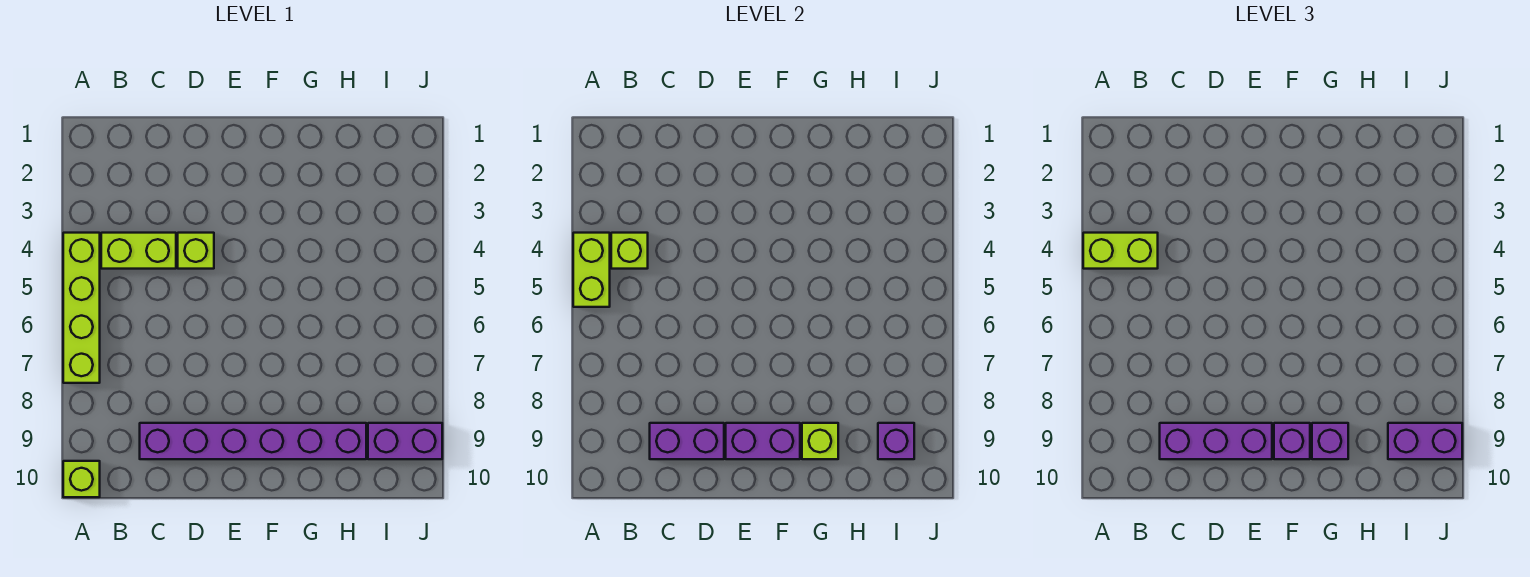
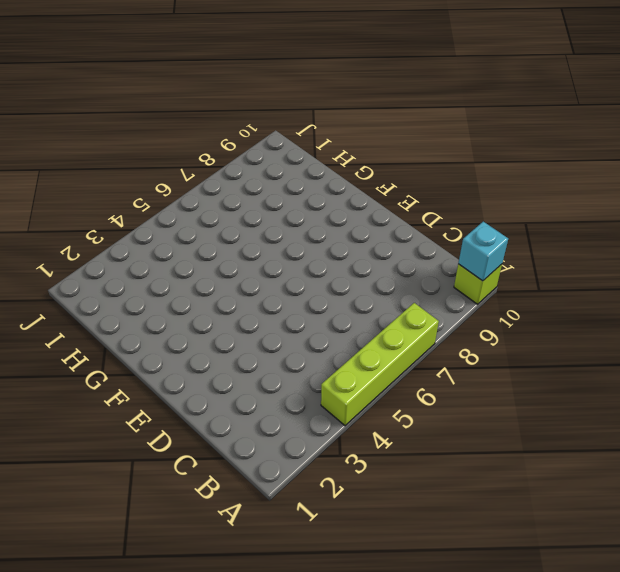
cyan brick A10 level 2 -> none
none -> lime brick B4:C4 level 1
none -> purple brick C9:H9 level 1
none -> lime brick D4 level 1

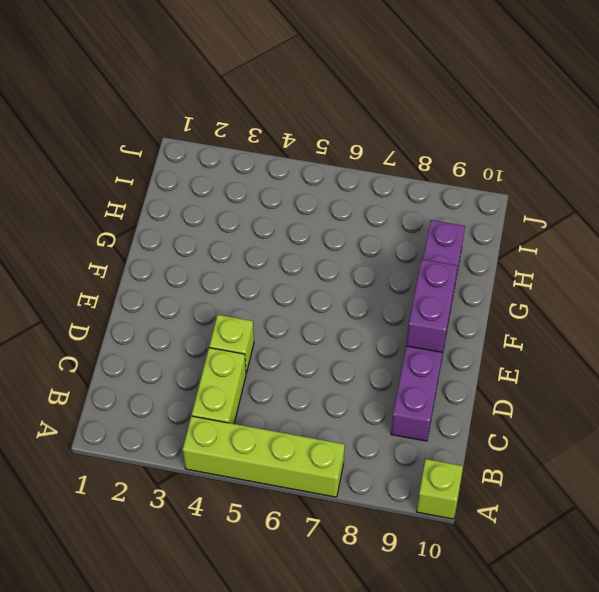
none -> purple brick I9:J9 level 1
none -> lime brick A4:A5 level 2
none -> lime brick B4 level 2

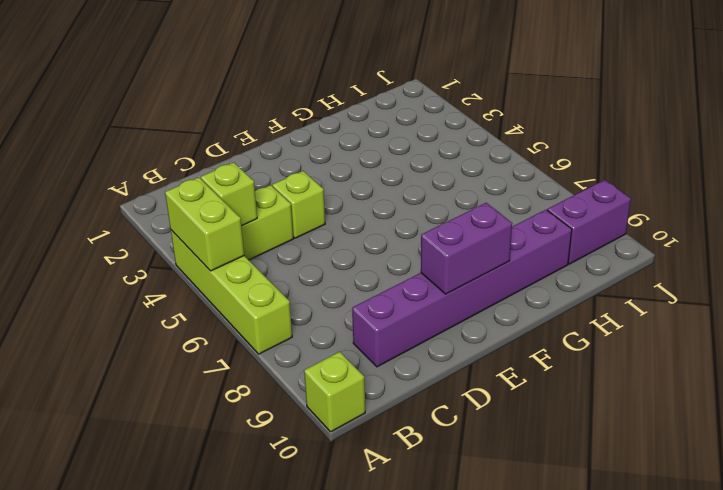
none -> purple brick C9:D9 level 2
none -> lime brick G9 level 2
none -> purple brick I9 level 2

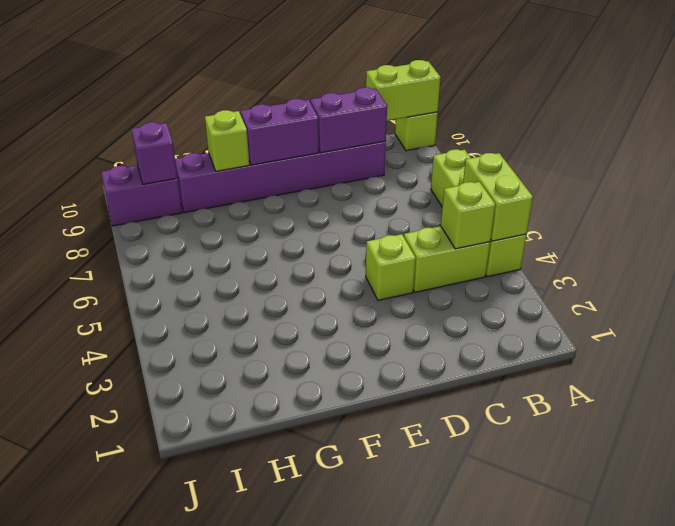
lime brick A10:B10 level 2 -> lime brick A4:B4 level 3
none -> purple brick C9:E9 level 3
none -> purple brick F9 level 3
none -> purple brick G9 level 3

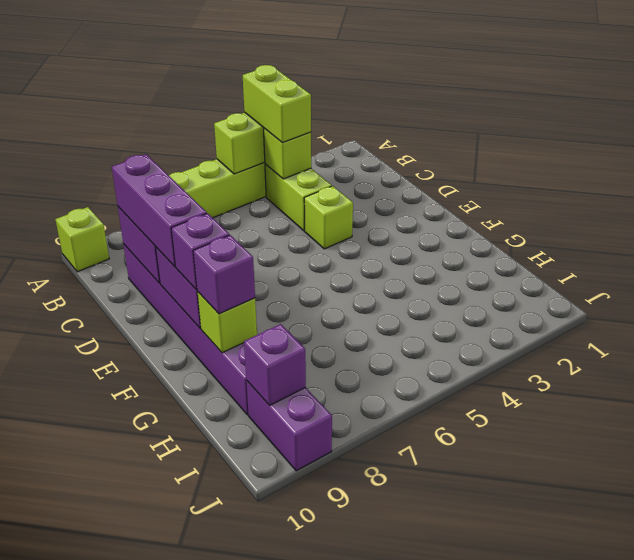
none -> purple brick I9:J9 level 3

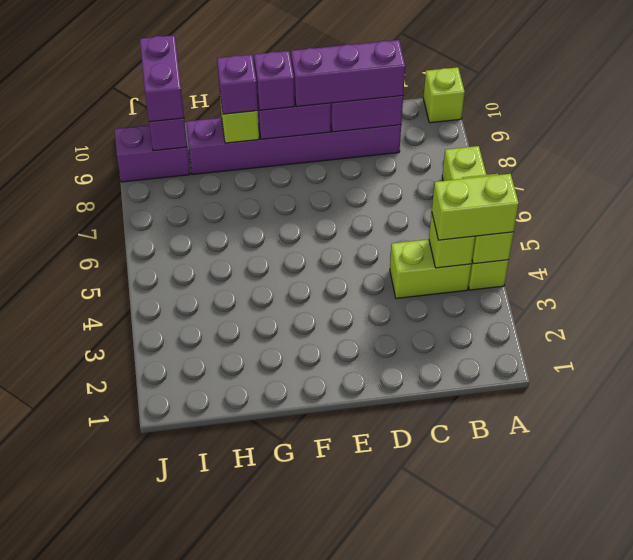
purple brick I9:I10 level 3 -> purple brick I9:J9 level 3
none -> lime brick D4 level 1

